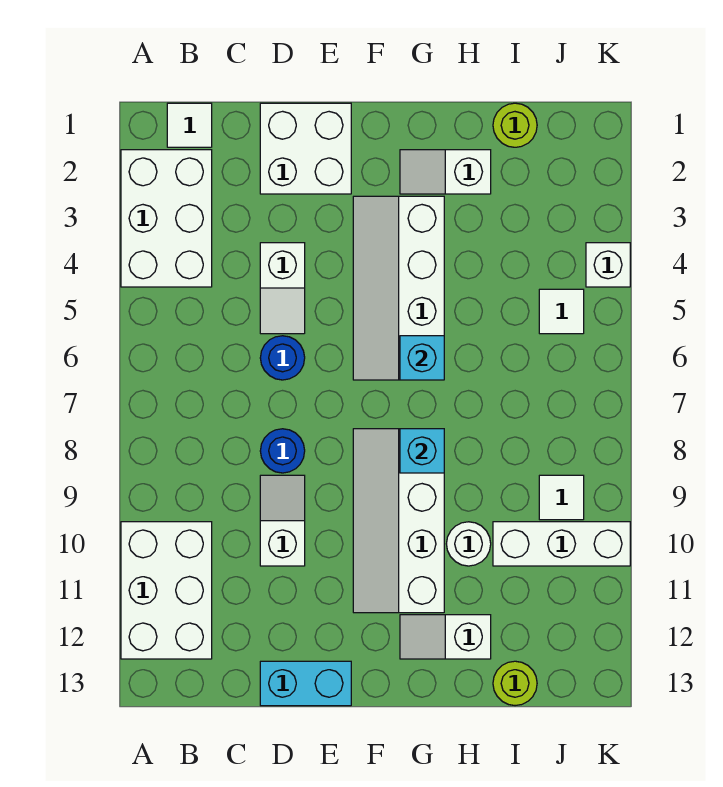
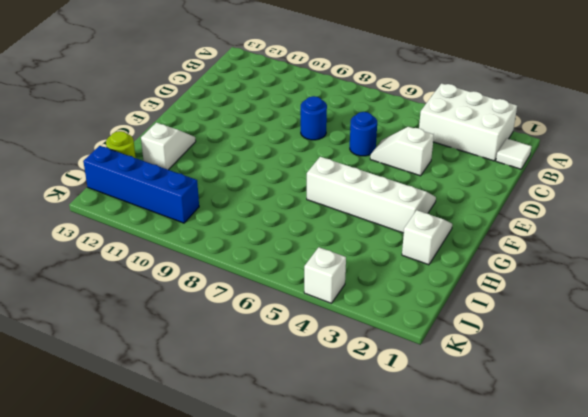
blue brick J10:J13 level 1 -> white brick I10:K10 level 1
none -> white brick A10:B12 level 1
none -> white brick D1:E2 level 1
none -> white slope D9:D10 level 1 top 10

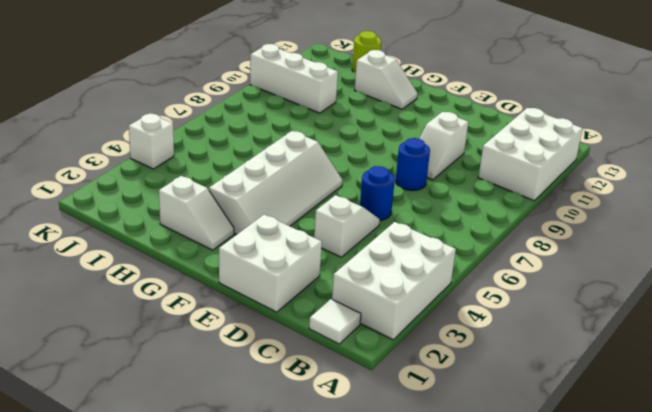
none -> cyan brick D13:E13 level 1
none -> white slope F8:G11 level 1 top G
none -> white round brick H10 level 1

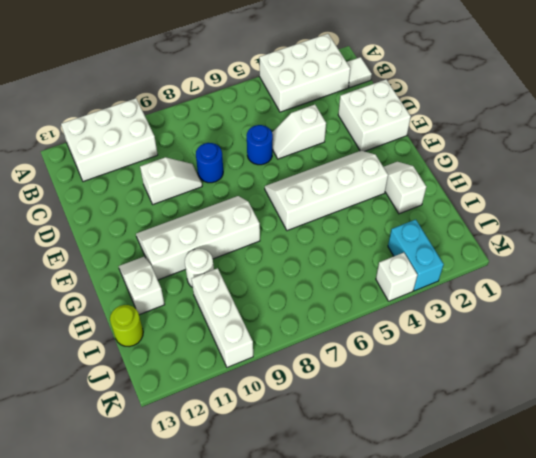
cyan brick J3:K3 level 1 -> cyan brick D13:E13 level 1
none -> lime round brick I1 level 1
none -> white tile J5 level 1
none -> white tile J9 level 1

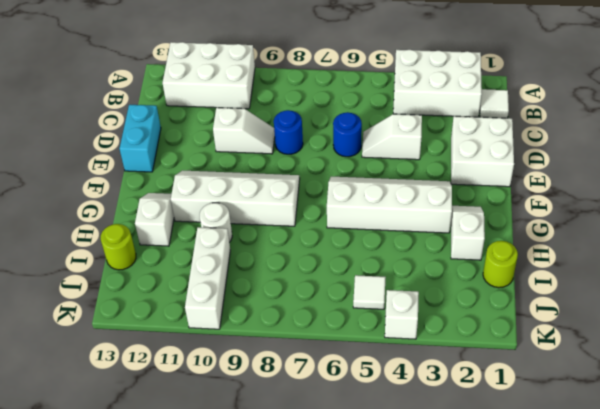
none -> white tile J9 level 1
none -> cyan brick G6 level 2
none -> cyan brick G8 level 2

